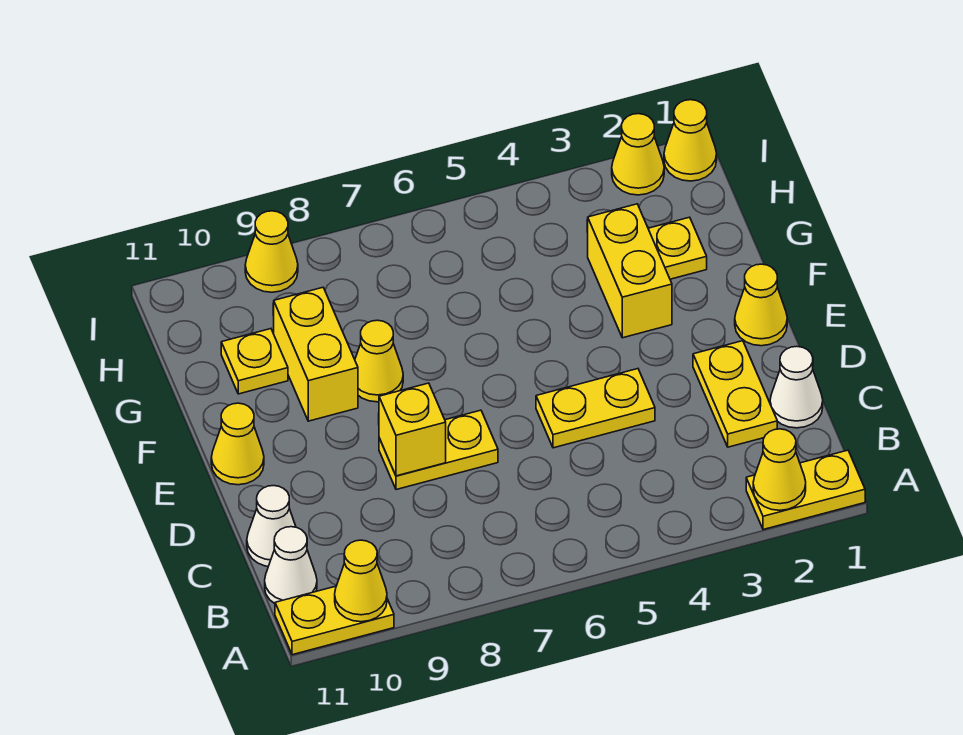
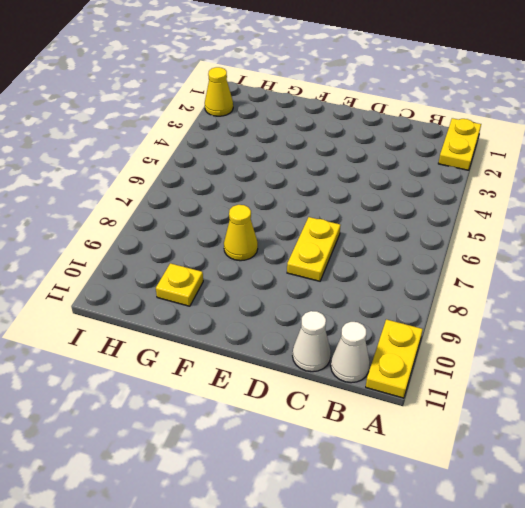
none -> white cone C1 level 1
none -> yellow plate C2:D2 level 1
none -> yellow plate D4:D5 level 1

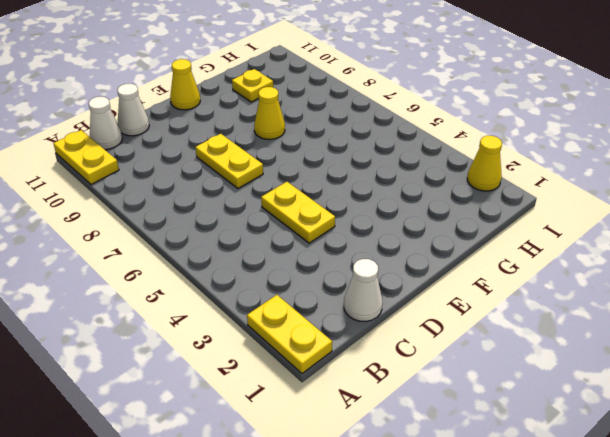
none -> yellow plate C2:D2 level 1
none -> yellow cone E1 level 1
none -> yellow brick F3:G3 level 1

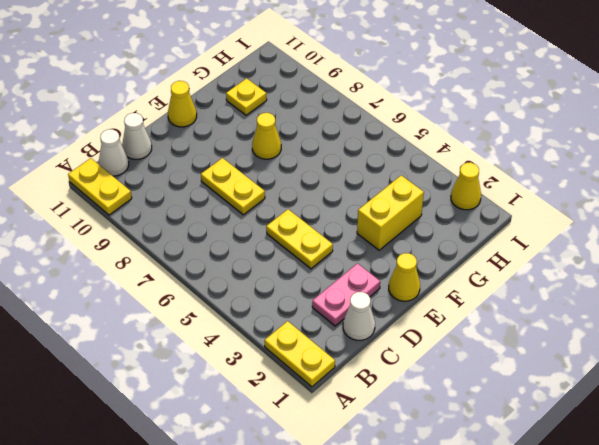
pink plate C2:D2 level 1 -> yellow plate C2:D2 level 1
none -> yellow brick F9:G9 level 1
none -> yellow plate G2 level 1
none -> yellow cone I1 level 1

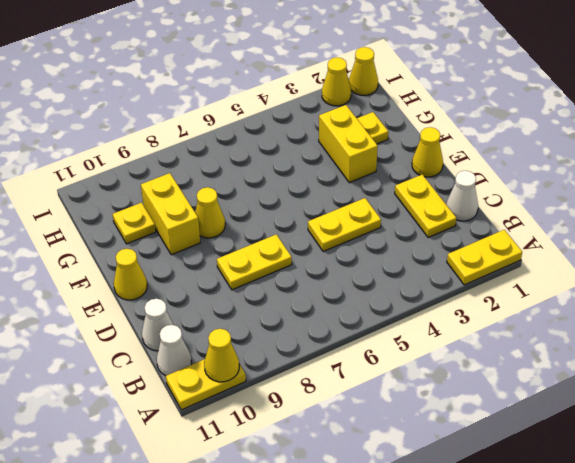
none -> yellow cone I9 level 1
none -> yellow cone A2 level 2
none -> yellow brick D8 level 2

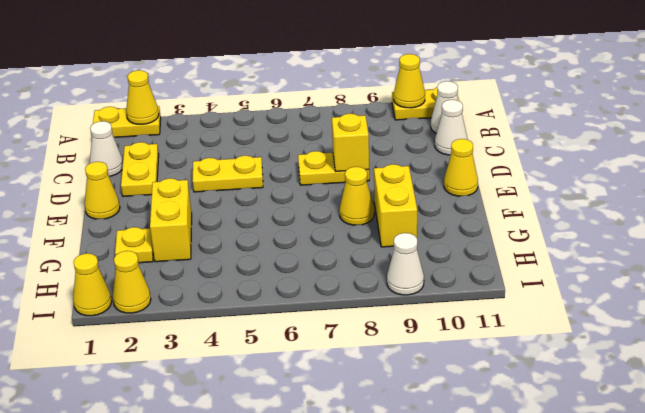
white cone I9 level 1 -> yellow cone I9 level 1
none -> yellow plate G10 level 1

